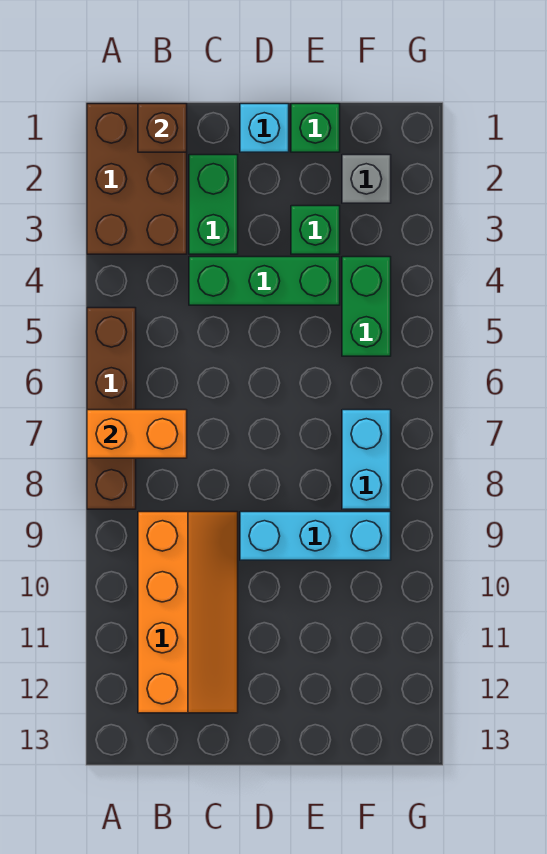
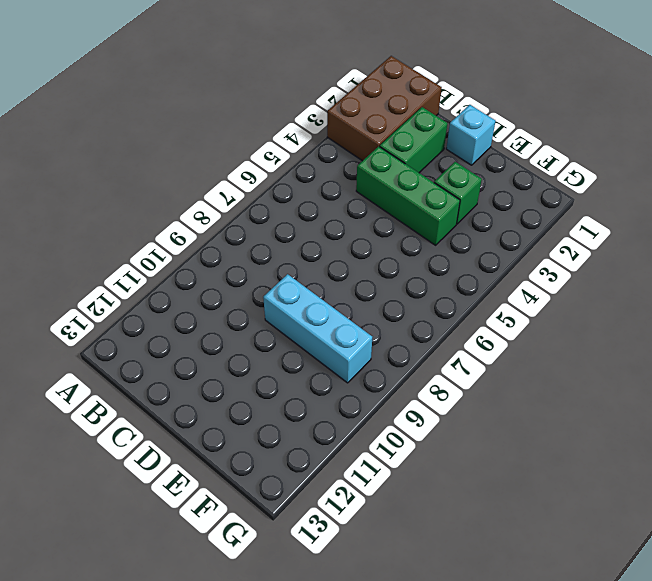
none -> brown brick A5:A8 level 1
none -> orange slope B9:C12 level 1 top B
none -> green brick E1 level 1

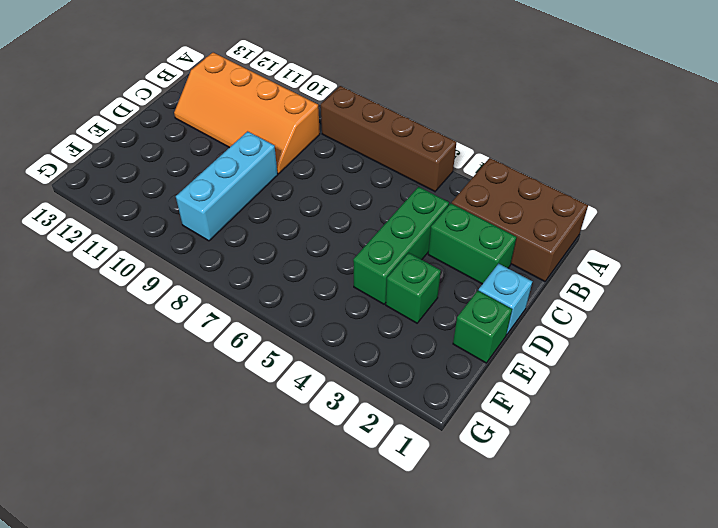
none -> grey brick F2 level 1
none -> green brick F4:F5 level 1
none -> cyan brick F7:F8 level 1

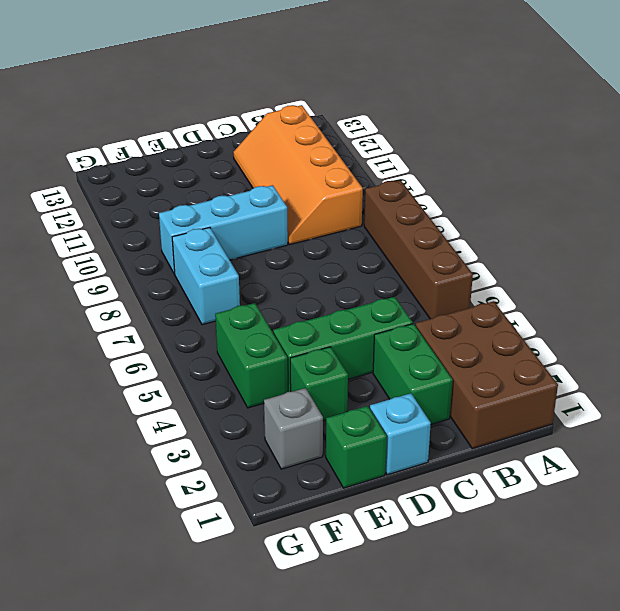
none -> orange brick A7:B7 level 2
none -> brown brick B1 level 2

